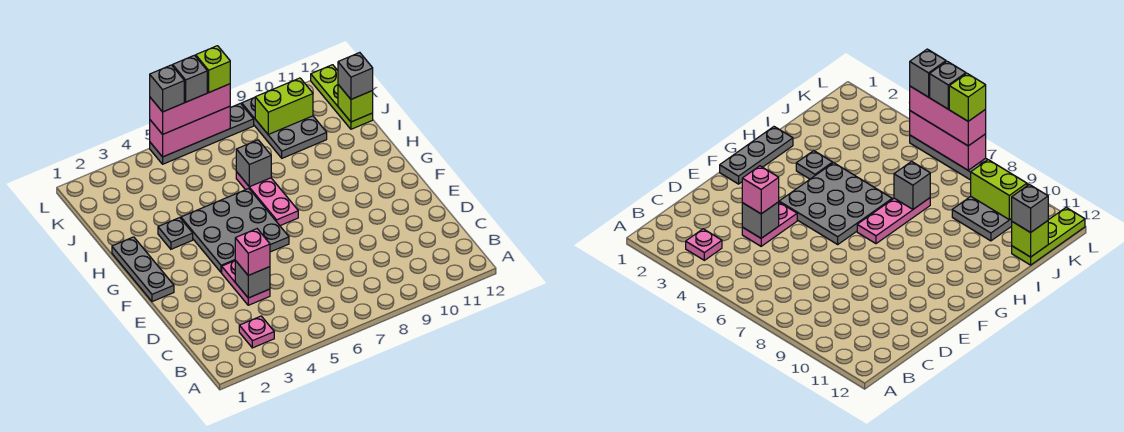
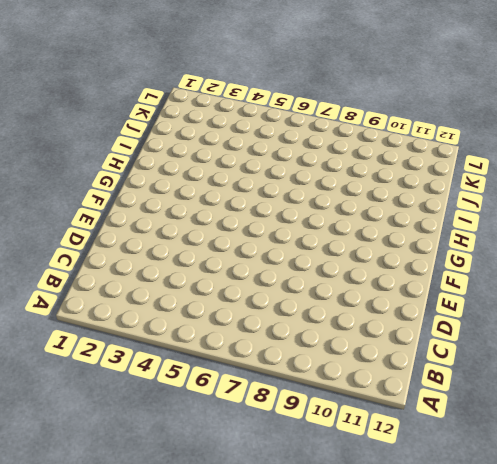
none -> pink plate B3 level 1
none -> pink plate D4:E4 level 1
none -> grey plate F1:H1 level 1

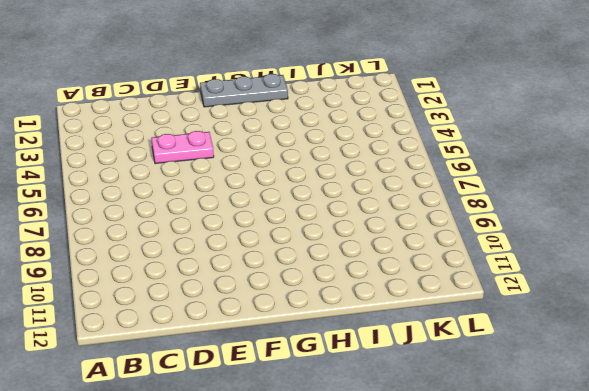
none -> pink plate B3 level 1
none -> grey plate F4:H6 level 1
none -> pink plate G7:I7 level 1

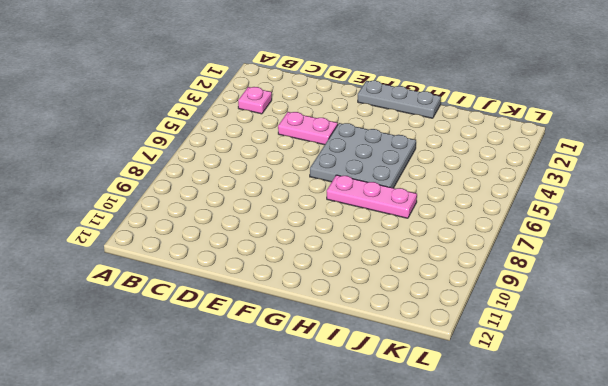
none -> grey plate H3 level 1
none -> grey plate J9:L10 level 1
none -> lime plate J12:L12 level 1

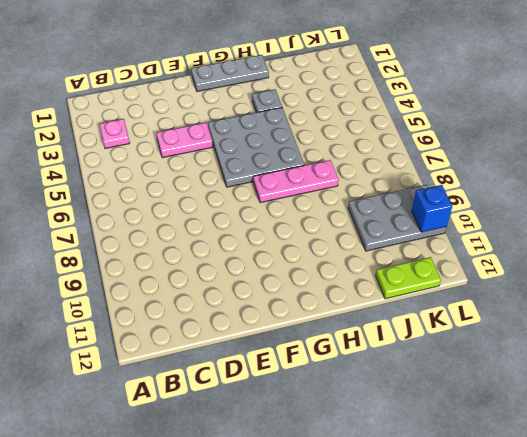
lime plate J12:K12 level 1 -> lime plate J12:L12 level 1
blue brick L10 level 2 -> none
none -> grey plate L5:L8 level 1
none -> grey brick D4 level 2
none -> grey brick I7 level 2

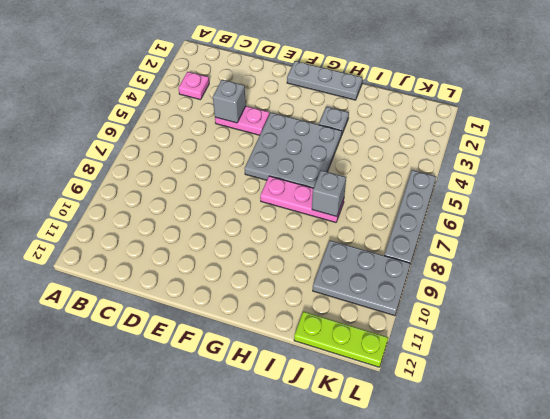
none -> lime brick J12 level 2
none -> lime brick K9:K10 level 2
none -> pink brick L5:L7 level 2

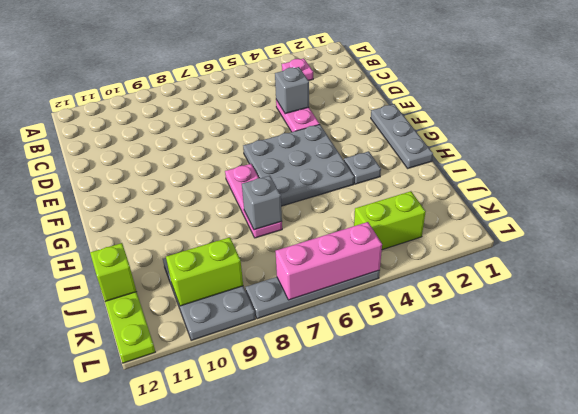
lime brick K3:K4 level 1 -> none
none -> pink brick D4 level 3
none -> grey brick J12 level 3
none -> pink brick L5:L7 level 3

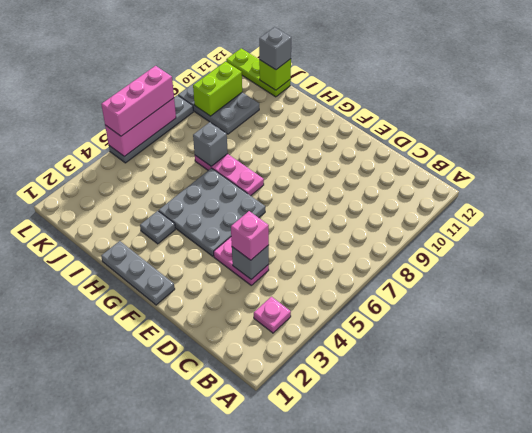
none -> grey brick L5 level 4
none -> grey brick L6 level 4
none -> lime brick L7 level 4

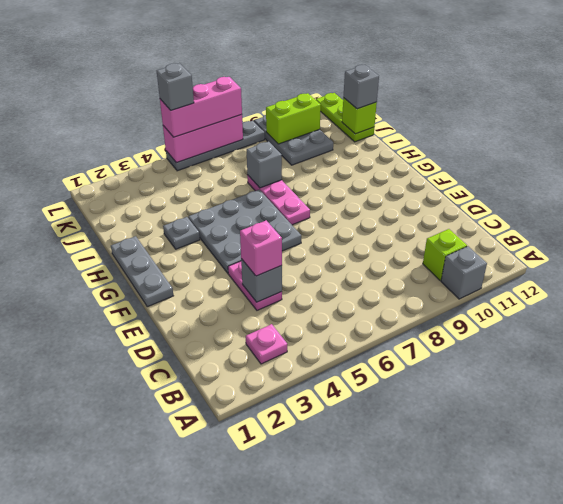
grey brick A10 level 1 -> grey brick L6 level 4
lime brick B10 level 1 -> lime brick L7 level 4

